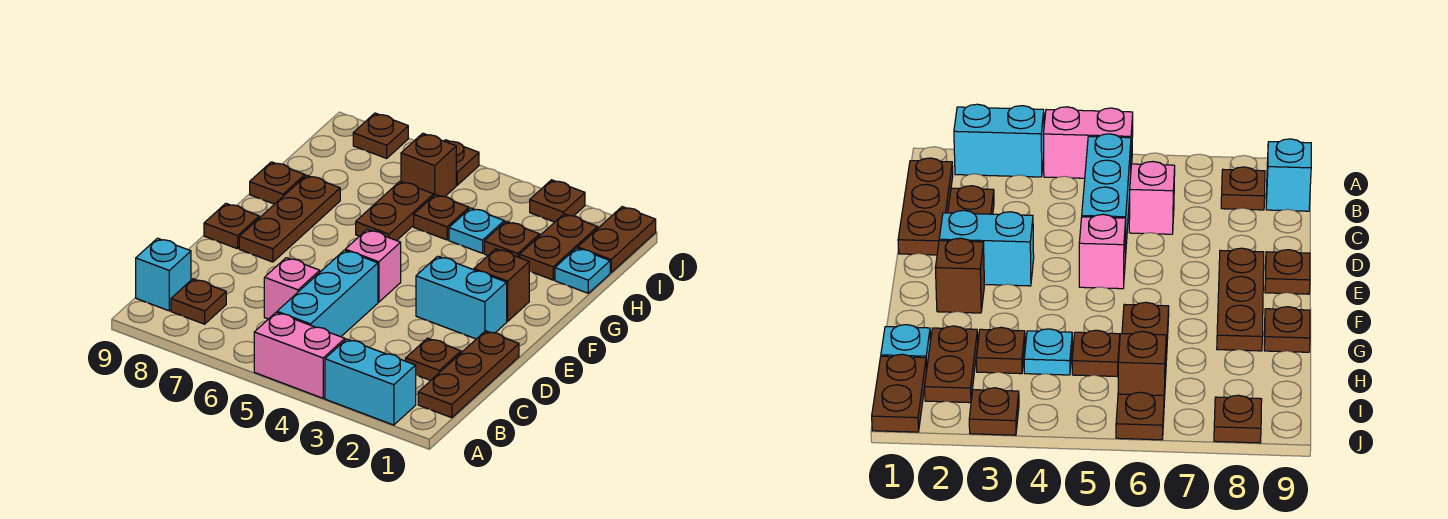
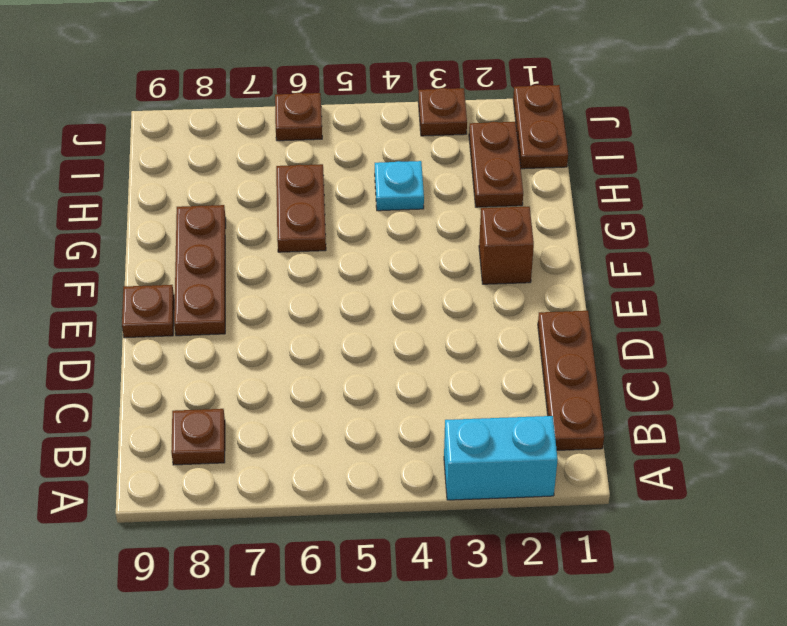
none -> pink brick A4:A5 level 1
none -> cyan brick B5:D5 level 1
none -> cyan brick B9 level 1

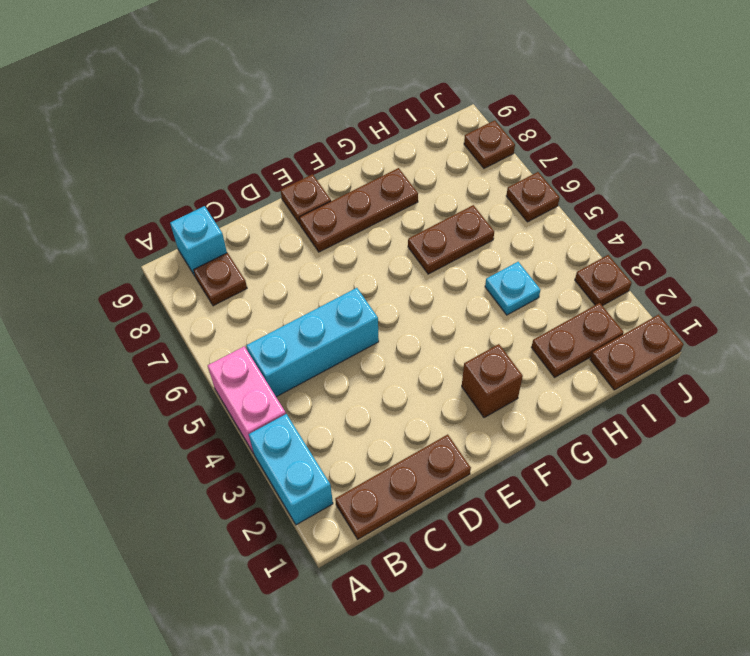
none -> brown plate C2 level 1
none -> pink brick C6 level 1
none -> cyan brick E2:E3 level 1

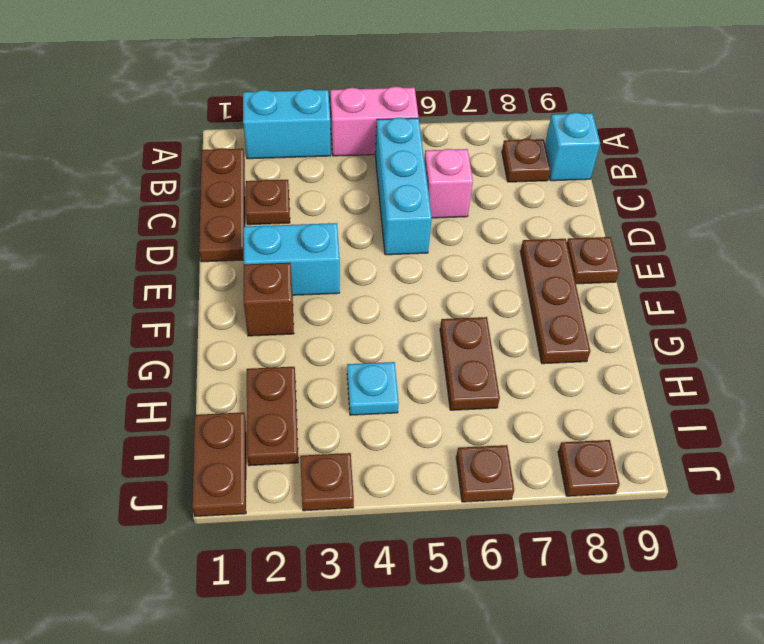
none -> pink brick E5 level 1
none -> brown plate G9 level 1
none -> cyan plate H1 level 1

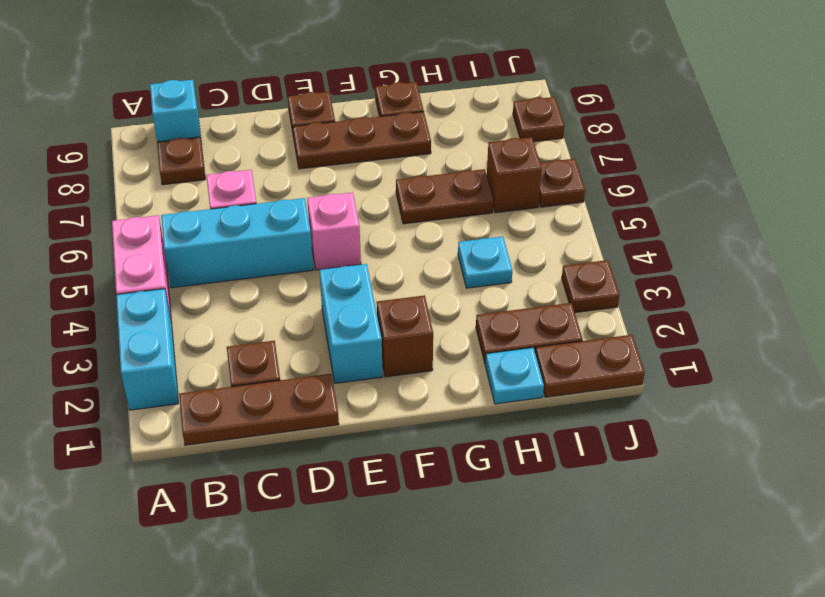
none -> brown plate H3 level 1
none -> brown plate H5 level 1

